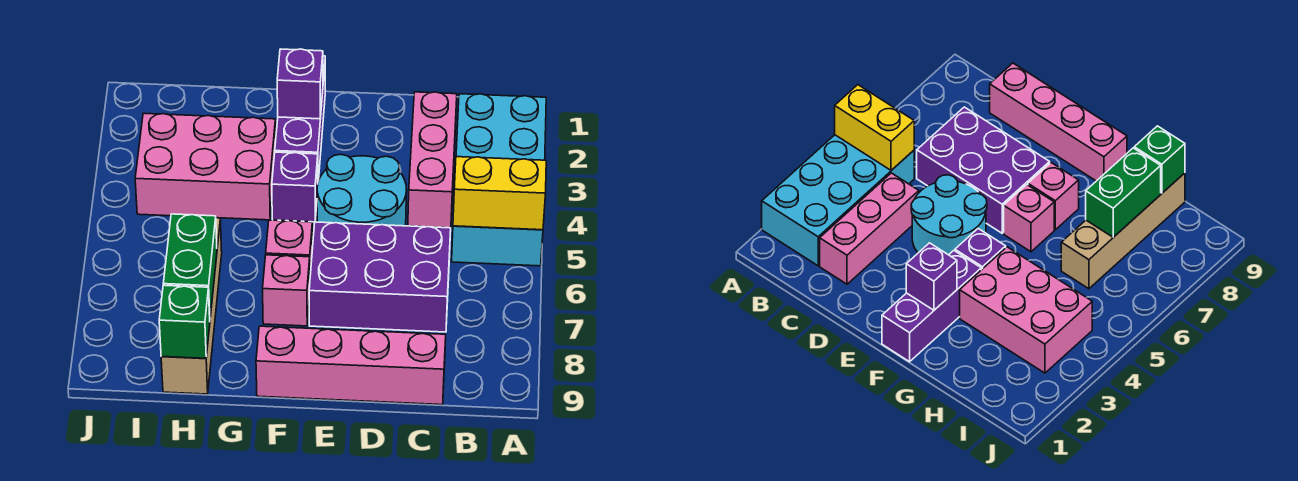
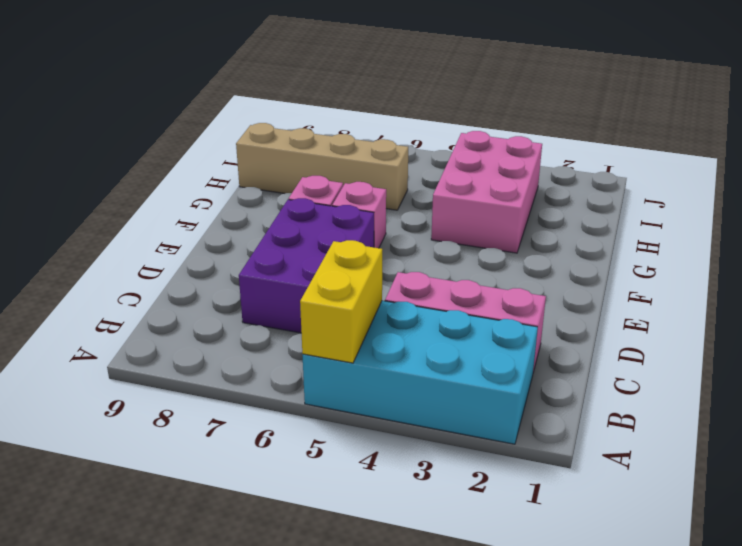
none -> pink brick C9:F9 level 1
none -> cyan round brick D4:E5 level 1
none -> purple brick F1:F3 level 1

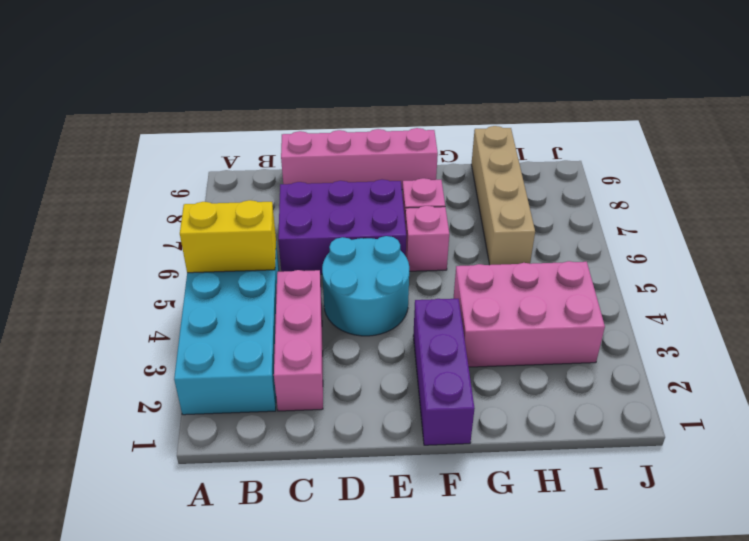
none -> purple brick F4 level 1
none -> purple brick F2 level 2
none -> green brick H7:H8 level 2

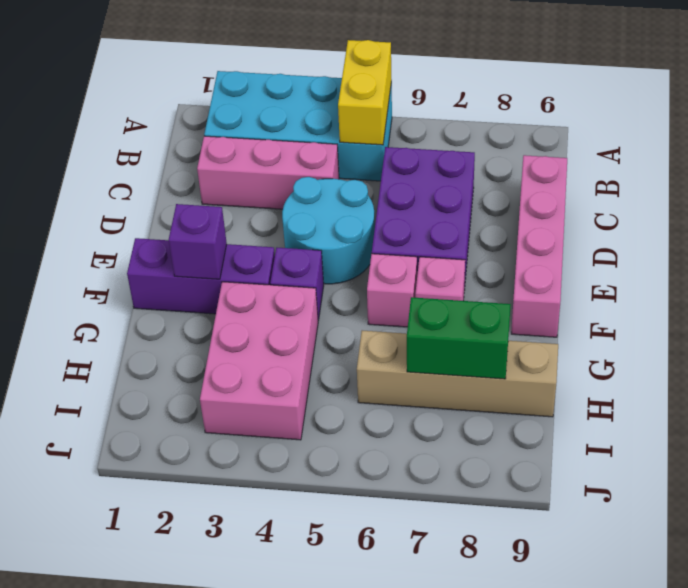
none -> green brick H9 level 2

